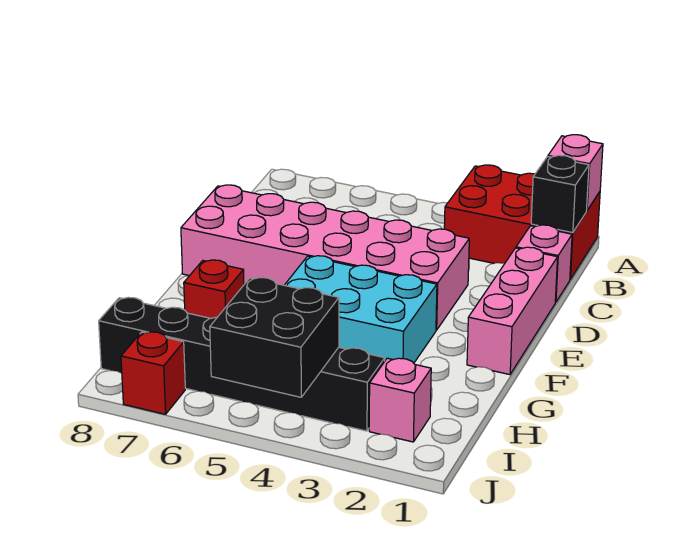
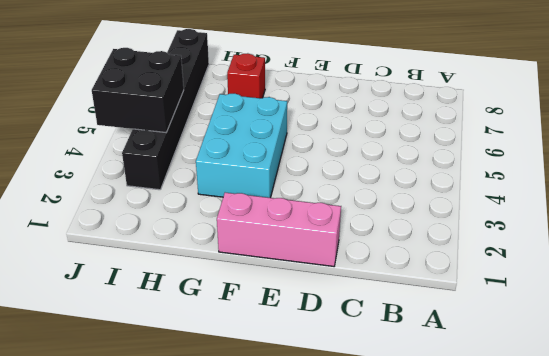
none -> red brick A1:B3 level 1
none -> pink brick C1 level 1
none -> pink brick D3:E8 level 1

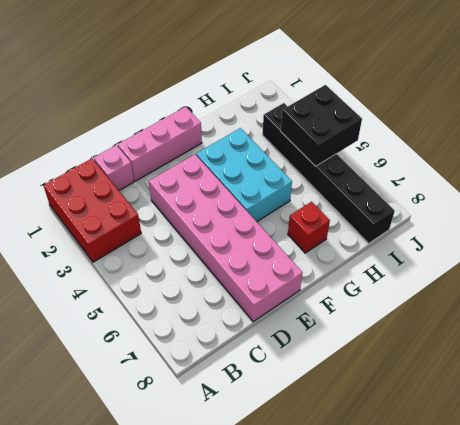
none -> pink brick I2 level 1
none -> red brick J7 level 1
none -> pink brick A1 level 2

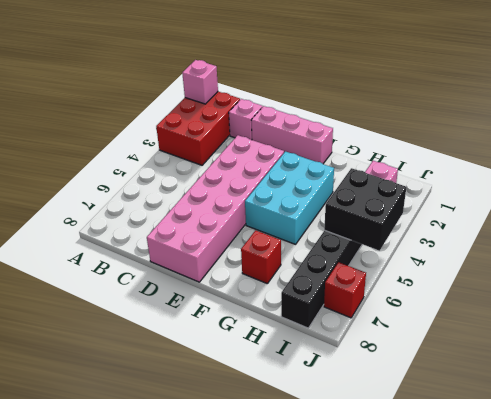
none -> black brick B1 level 2

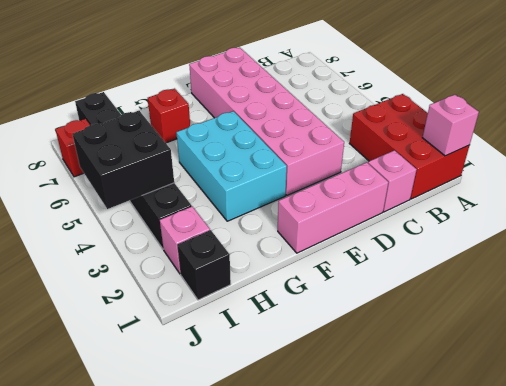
black brick I1 level 1 -> black brick B1 level 2

